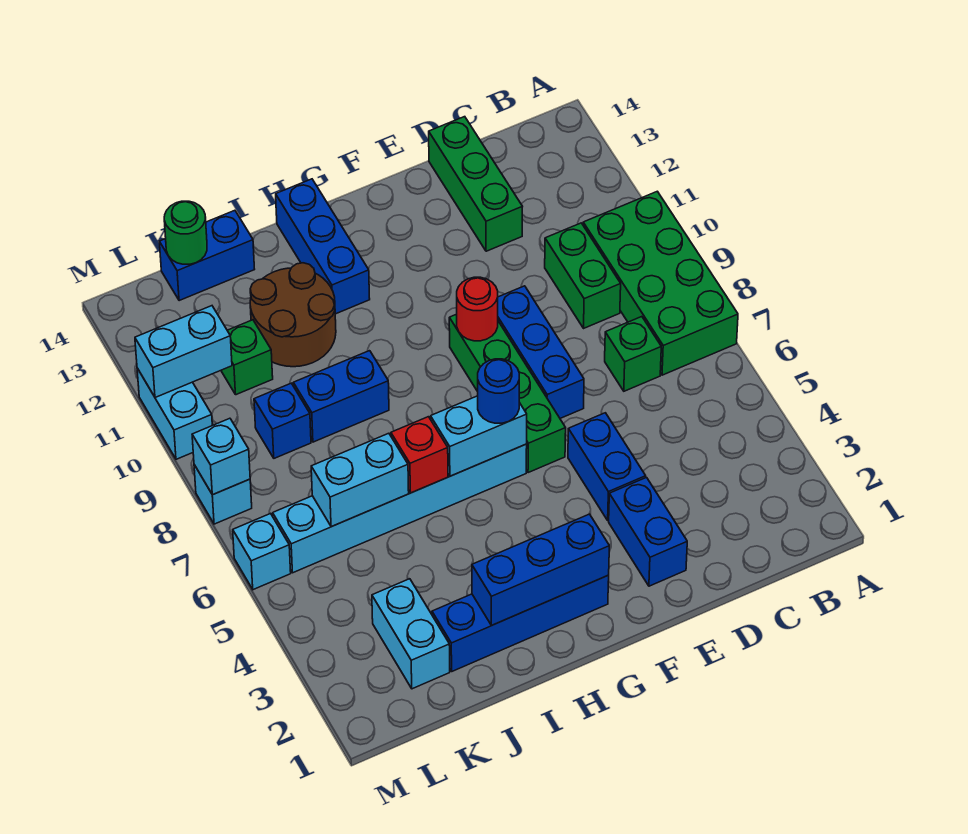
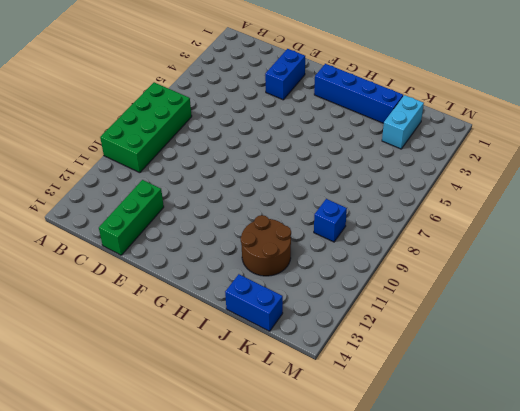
none -> green brick C7 level 1
none -> green brick C9:C10 level 1
none -> blue brick E4:E5 level 1

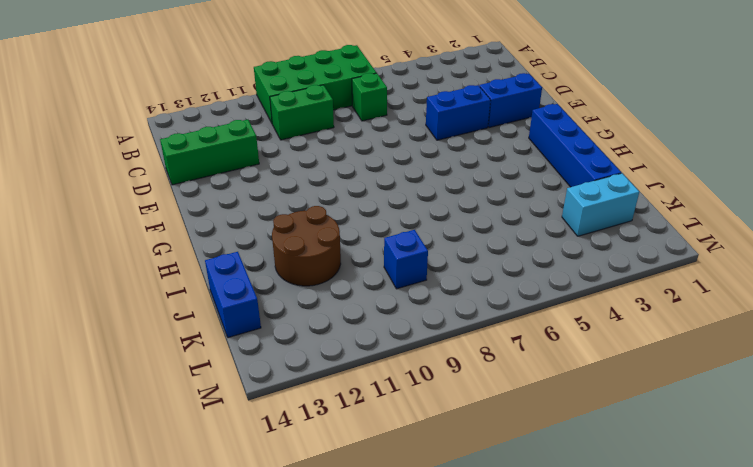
none -> blue brick E7:E9 level 1
none -> green brick F6:F9 level 1
none -> cyan brick G6:L6 level 1

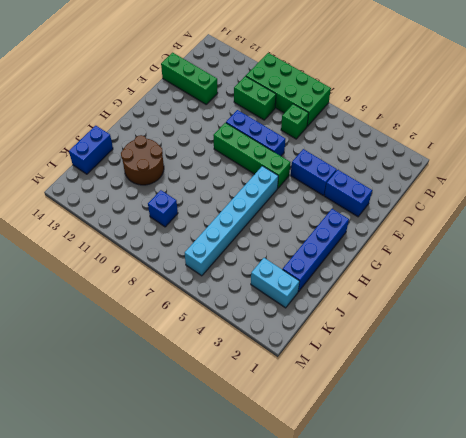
none -> blue brick H12:H14 level 1
none -> blue brick I9:J9 level 1
none -> green brick K11 level 1

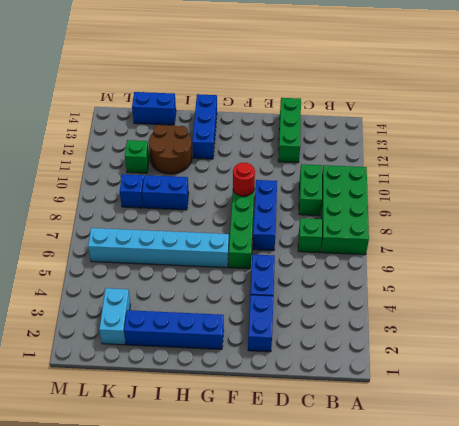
none -> cyan brick M6 level 1
none -> cyan brick M8 level 1
none -> cyan brick M10:M11 level 1

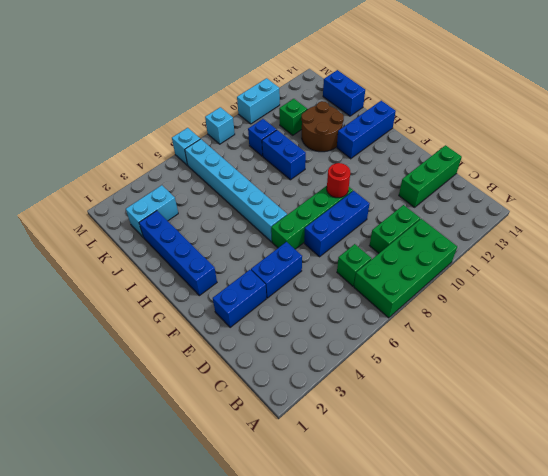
none -> blue brick G2:I2 level 2
none -> cyan brick G6:H6 level 2
none -> red brick I6 level 2

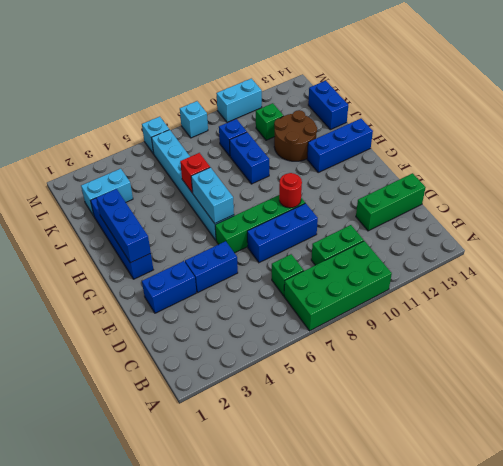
none -> cyan brick J6:K6 level 2
none -> green round brick K14 level 2
none -> cyan brick L11:M11 level 2

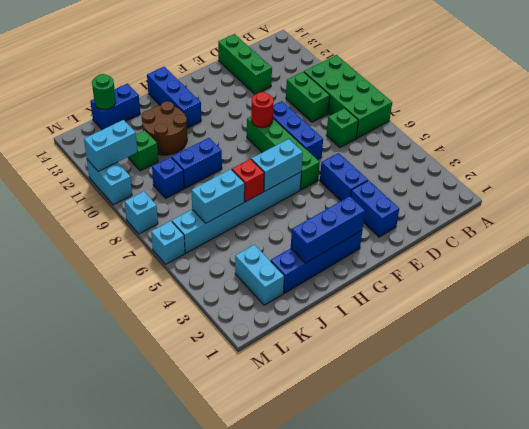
none -> cyan brick M8 level 2
none -> blue round brick G6 level 3

